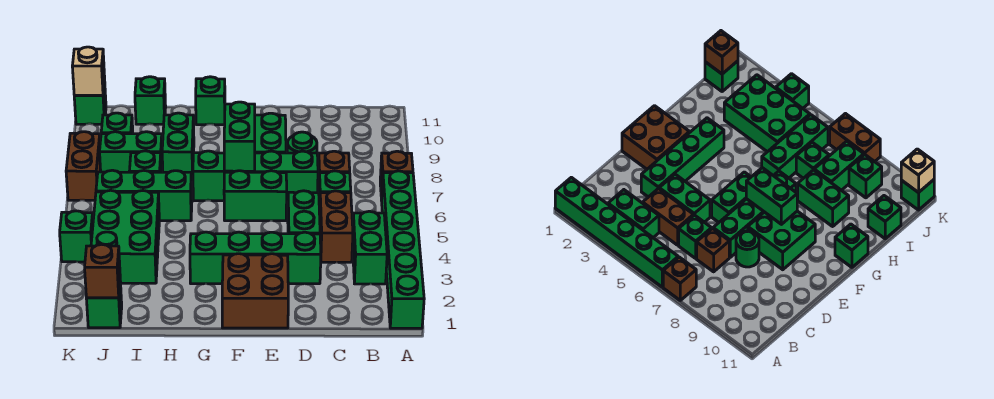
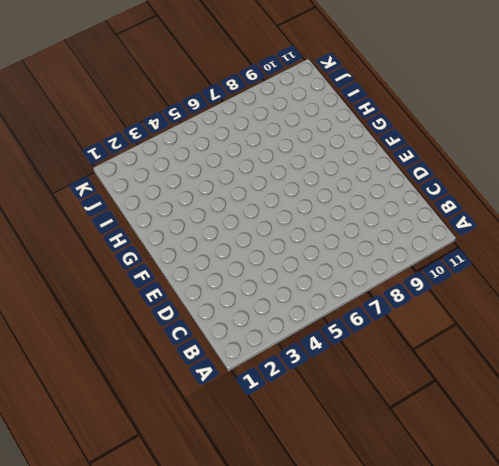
none -> green brick A1:A6 level 1
none -> brown brick A7 level 1
none -> green brick B3:B4 level 1

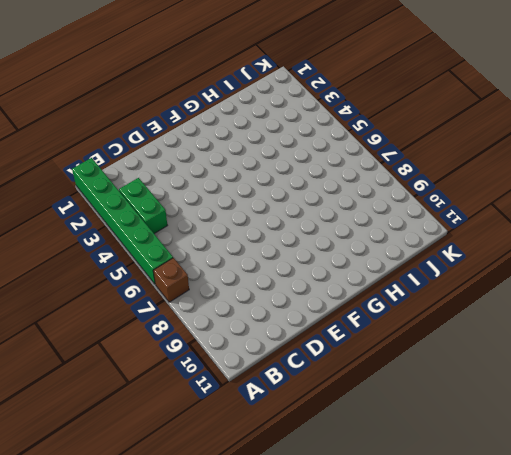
none -> brown brick C4:C5 level 1
none -> green brick C6 level 1
none -> brown brick C7 level 1

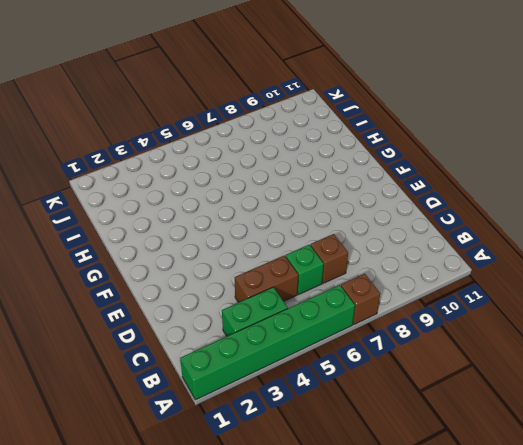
none -> green brick D3:G3 level 1
none -> green brick D4:D5 level 1
none -> green brick D7:G7 level 1

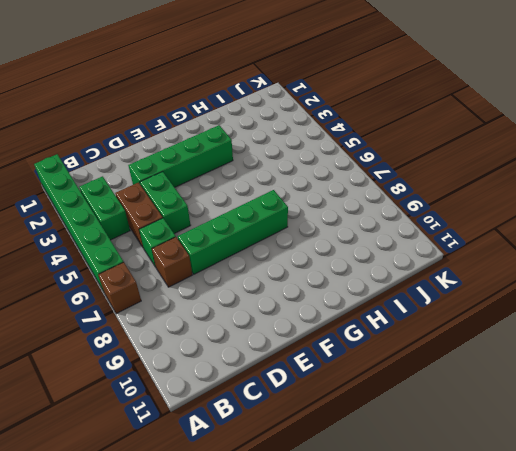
none -> green round brick D8 level 1
none -> brown brick E1:F2 level 1
none -> green brick E6:F6 level 1

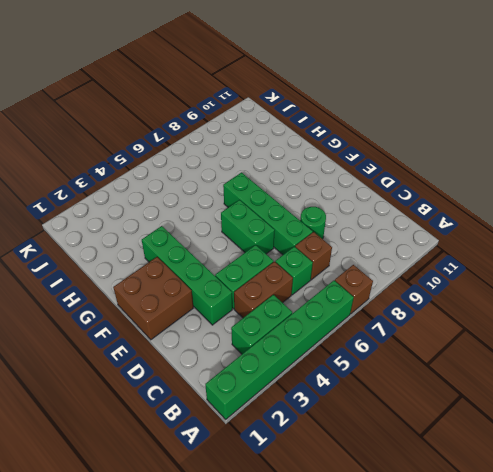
none -> green brick E8:F9 level 1
none -> green brick G11 level 1
none -> green brick H6:J6 level 1

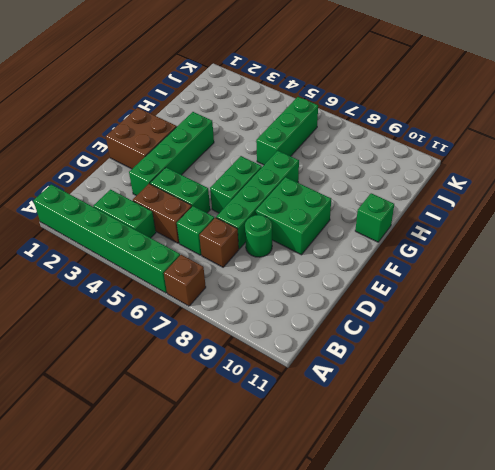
none -> green brick H8:H9 level 1
none -> green brick I3:J5 level 1
none -> green brick I7 level 1

